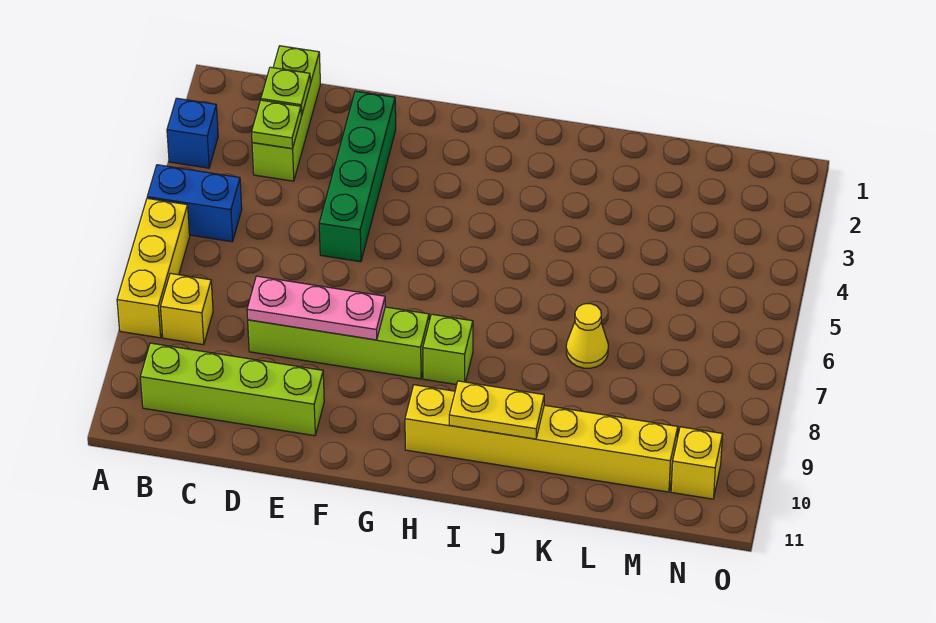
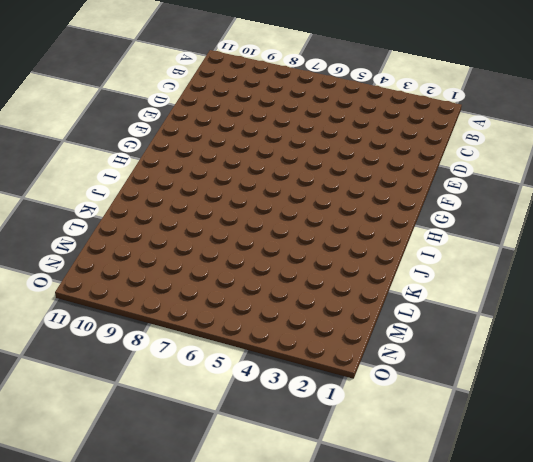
none -> blue brick A3 level 1
none -> blue brick A5:B5 level 1
none -> yellow brick A6:A8 level 1

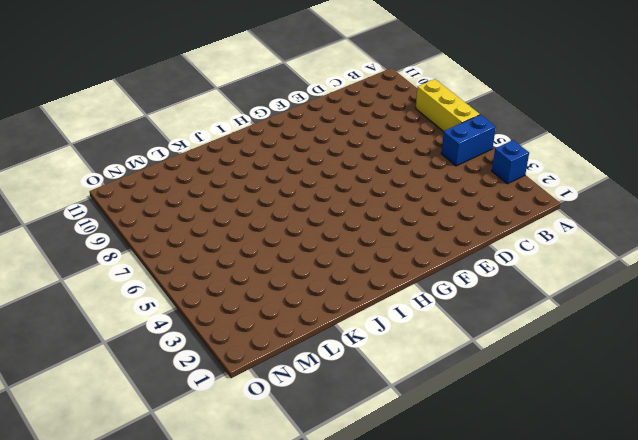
none -> yellow brick B8 level 1
none -> lime brick B10:E10 level 1
none -> lime brick C1:C3 level 1

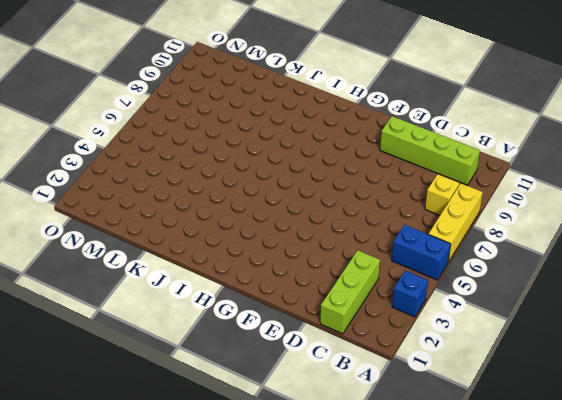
none -> lime brick D8:G8 level 1
none -> green brick E2:E5 level 1
none -> lime brick H8 level 1

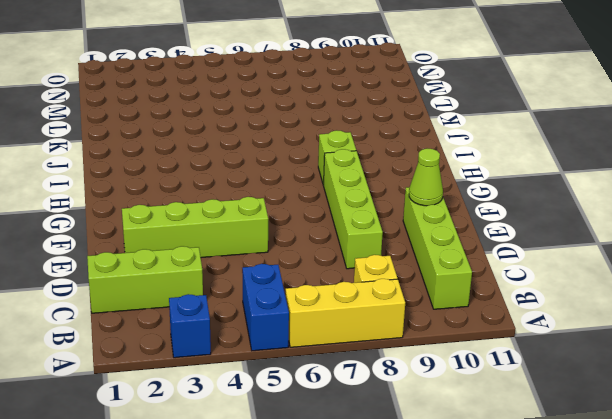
lime brick E2:E5 level 1 -> green brick E2:E5 level 1
lime cone E10 level 2 -> none
none -> yellow brick H10:M10 level 1
none -> yellow cone K7 level 1
none -> yellow brick N10 level 1

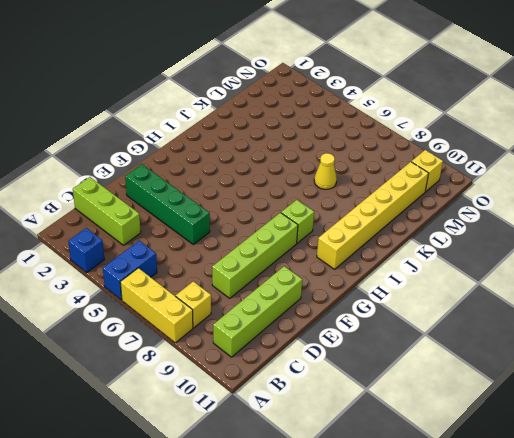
none -> lime plate C2 level 2
none -> lime plate C3 level 2
none -> pink plate D8:F8 level 2

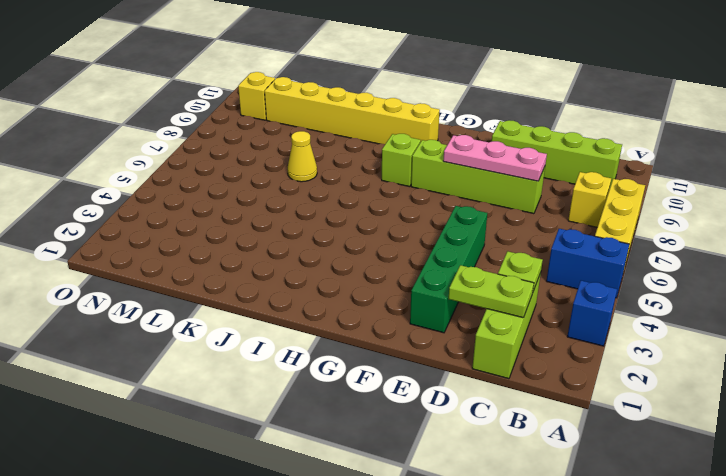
lime plate C2:D2 level 2 -> lime plate C2 level 2
none -> yellow plate I10:J10 level 2

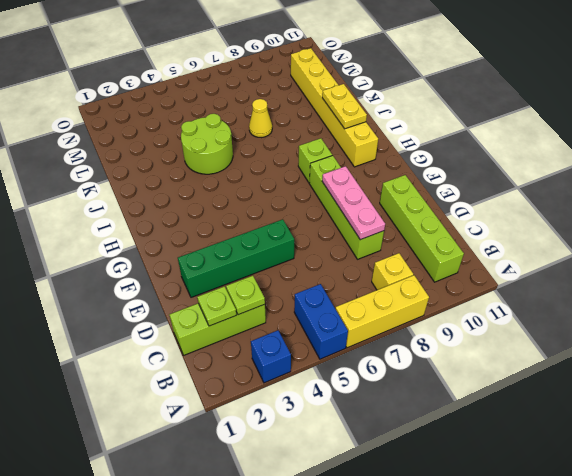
lime round brick J4:K5 level 1 -> none
none -> yellow brick N10 level 1

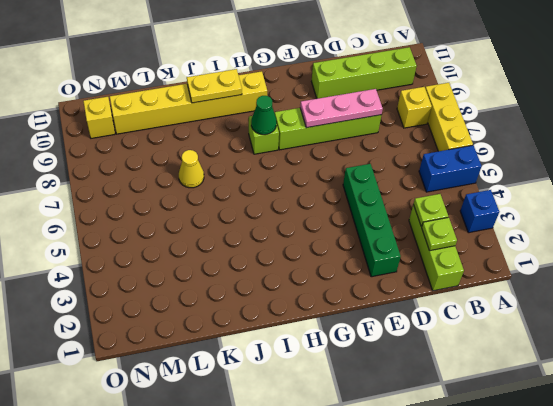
green cone H8 level 2 -> none

